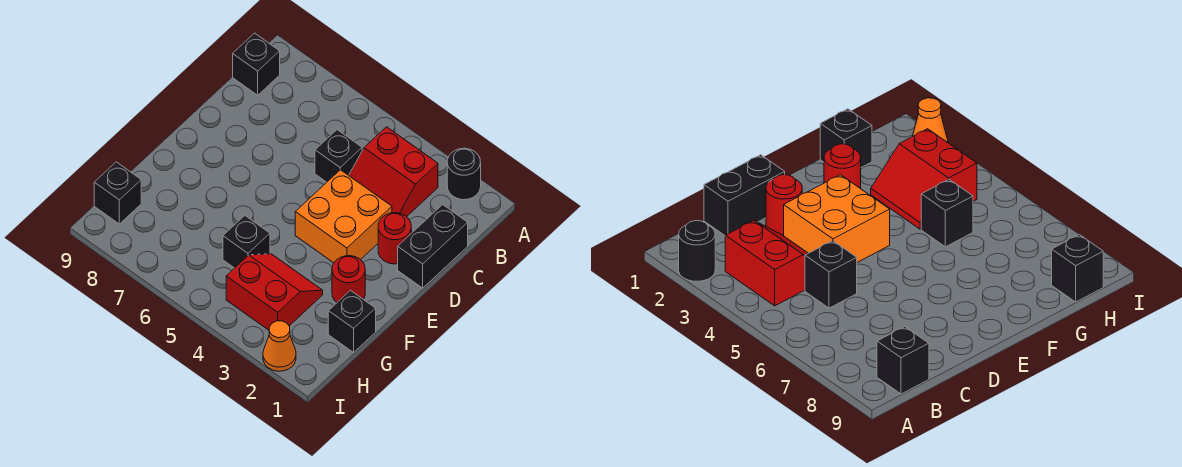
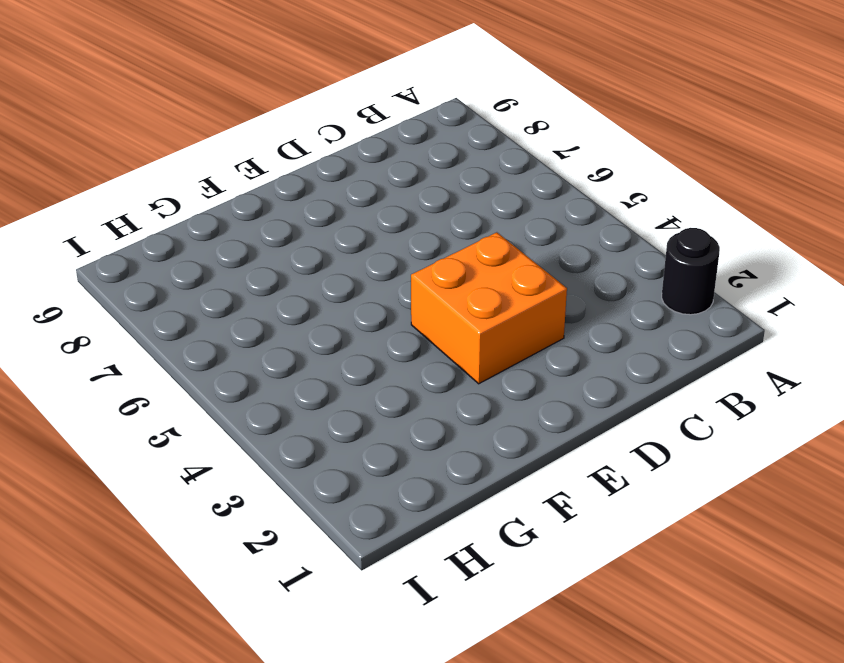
none -> red slope B3:C4 level 1 top B
none -> black brick B9 level 1
none -> black brick C1:D1 level 1

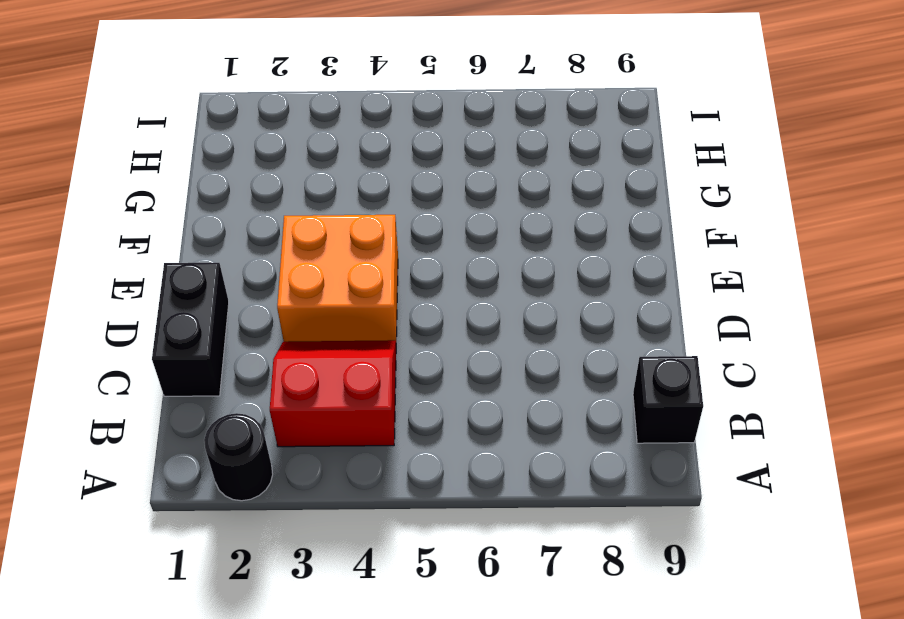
none -> black brick C5 level 1
none -> red round brick D2 level 1
none -> red round brick F2 level 1

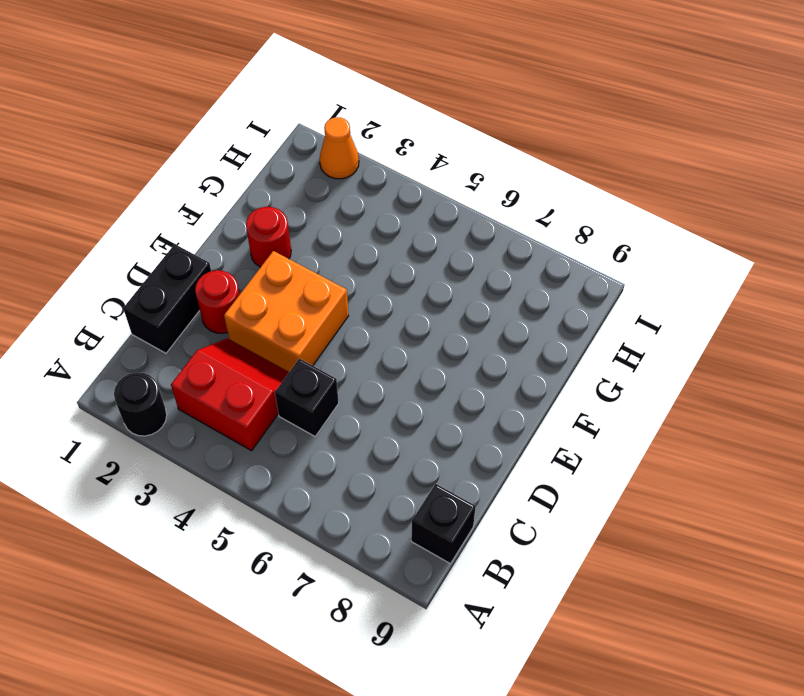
none -> black brick G1 level 1
none -> red slope G3:H4 level 1 top H
none -> black brick G5 level 1

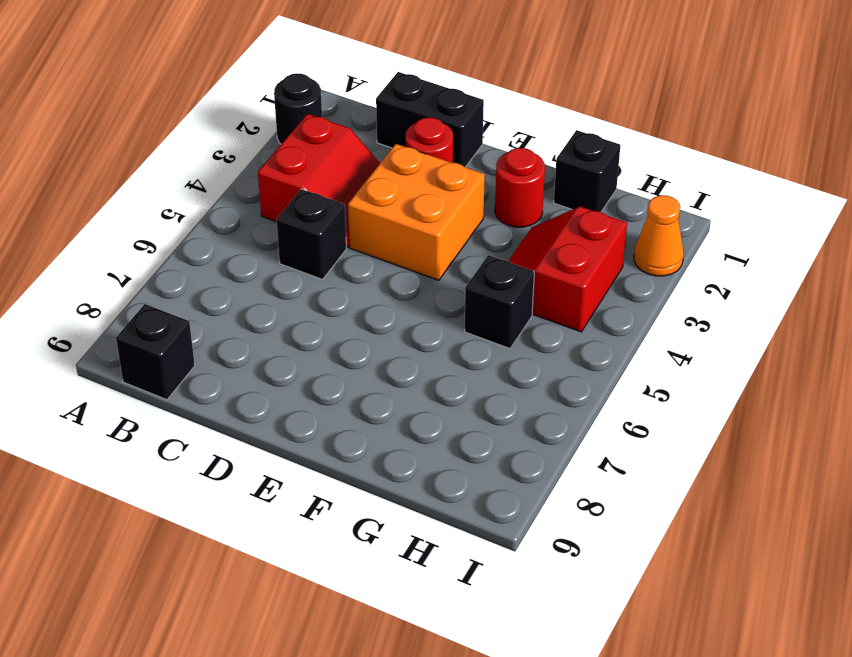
none -> black brick H9 level 1

